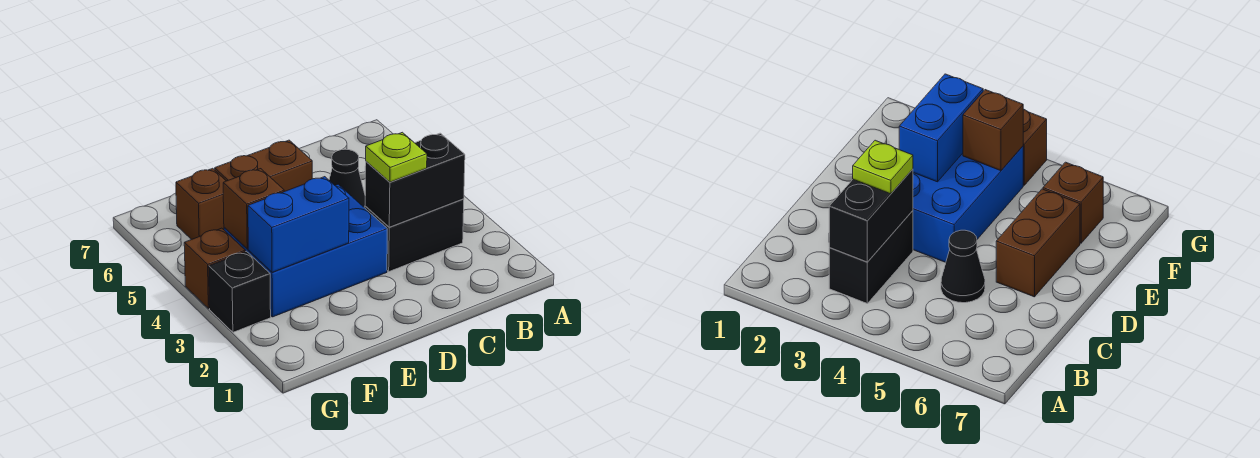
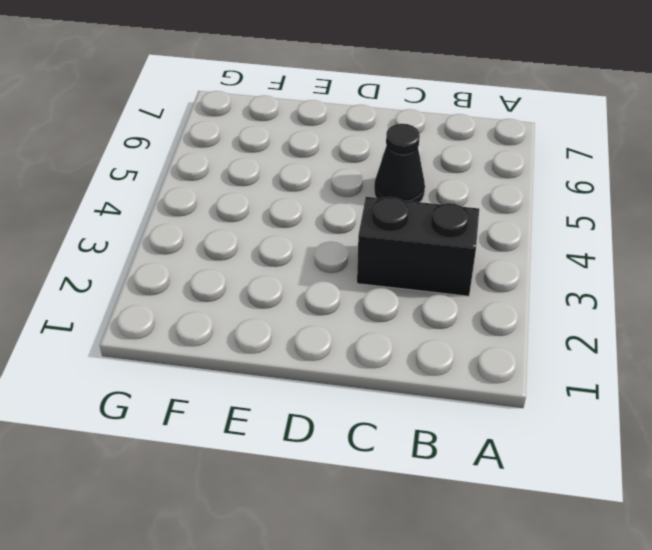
none -> blue brick D3:F4 level 1
none -> brown brick D6:E6 level 1

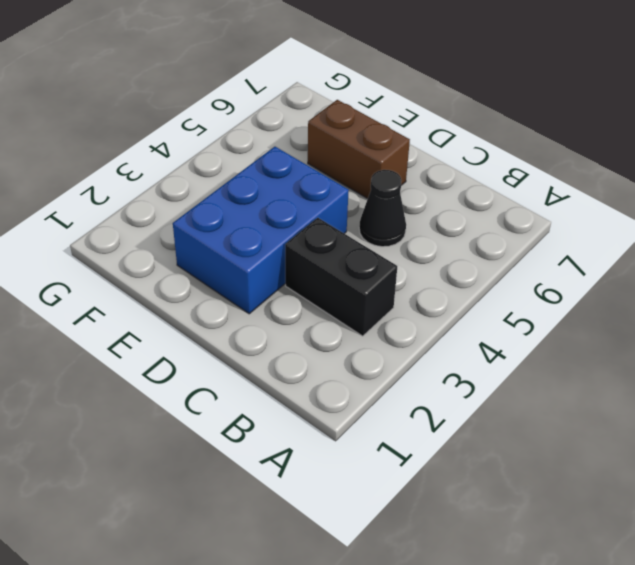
blue brick D2:E4 level 1 -> blue brick D3:F4 level 1
none -> brown brick F6 level 1
none -> black brick G3 level 1

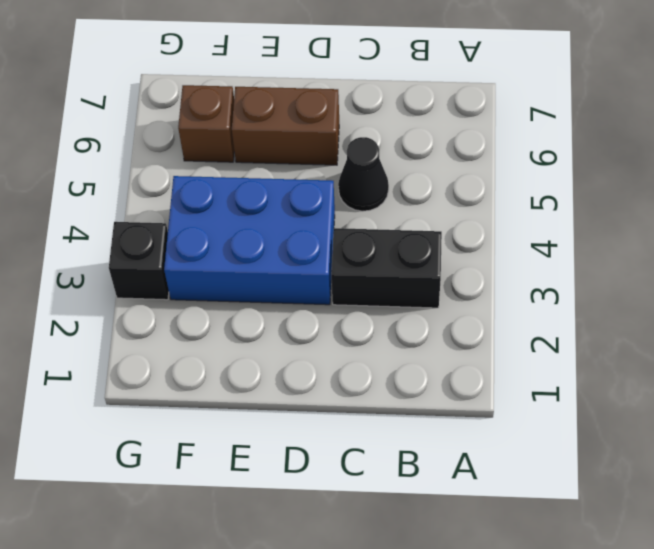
none -> brown brick G4 level 1
none -> black brick B3:C3 level 2

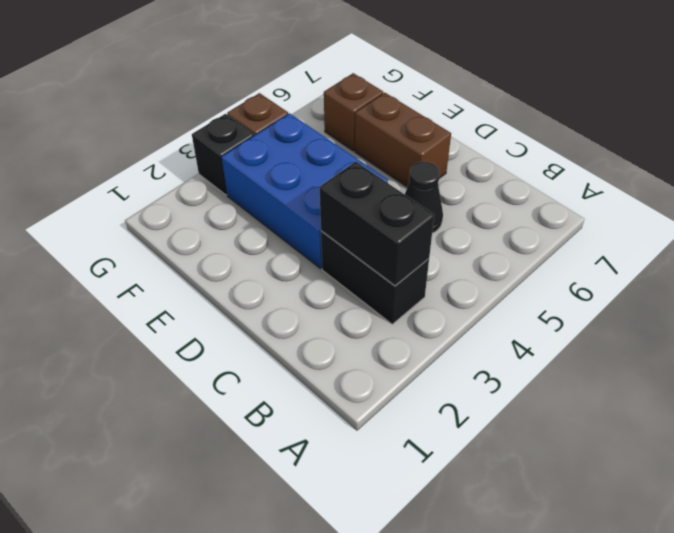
none -> blue brick E3:F3 level 2
none -> brown brick F4 level 2

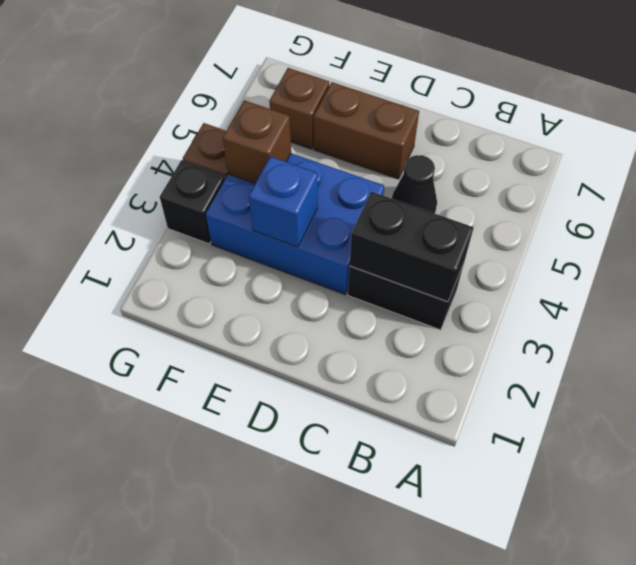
blue brick E3 level 2 -> blue brick E3:F3 level 2
none -> lime plate C3 level 3

